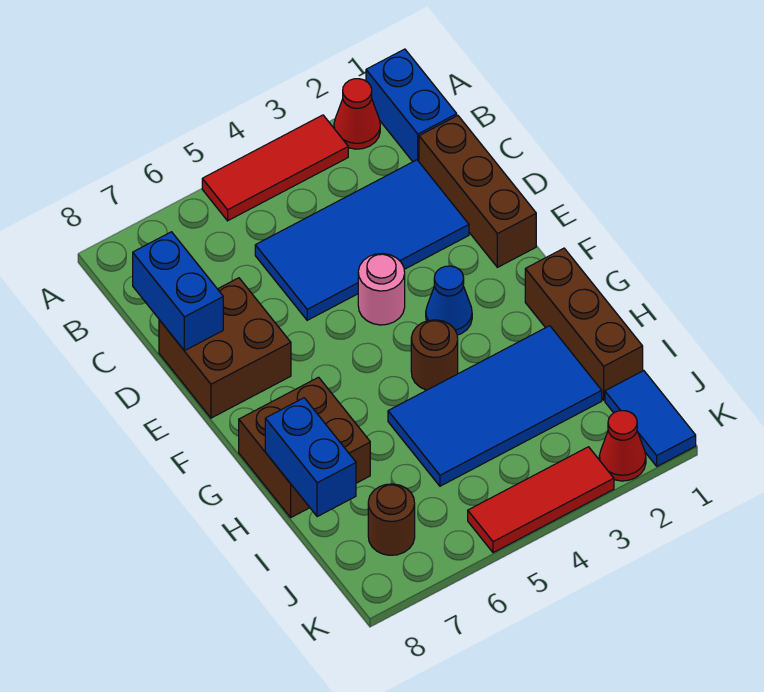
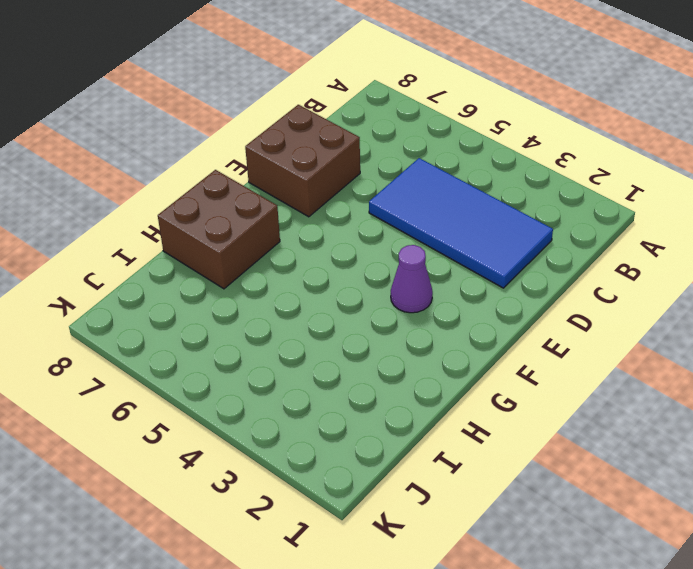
purple cone F3 level 1 -> blue cone F3 level 1
none -> blue brick A1:B1 level 1
none -> red cone A2 level 1
none -> red tile A3:A5 level 1

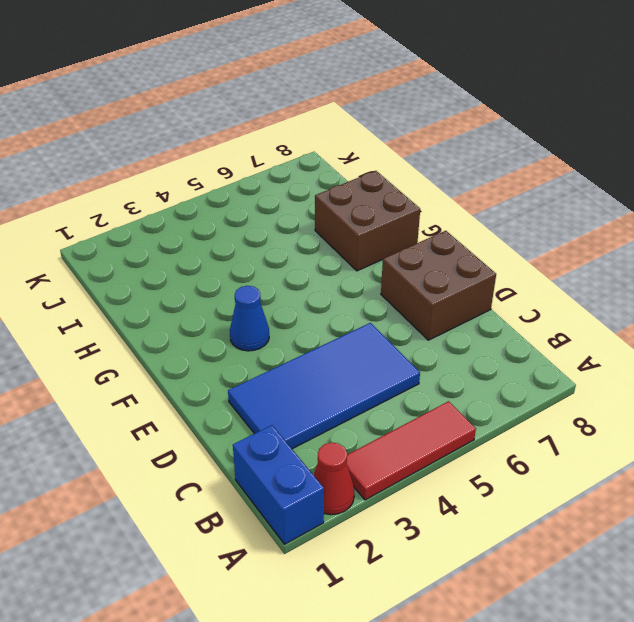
none -> brown brick C1:E1 level 1
none -> pink round brick E4 level 1
none -> brown brick G1:I1 level 1

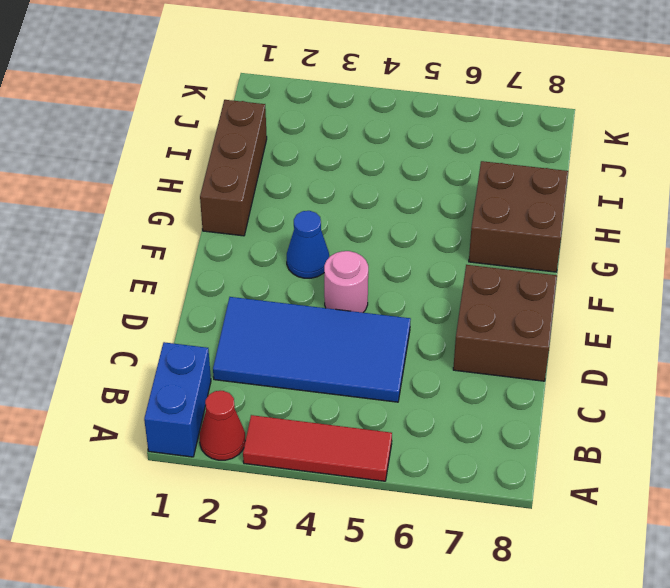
none -> brown brick C1:E1 level 1
none -> brown round brick G4 level 1
none -> blue tile H2:I5 level 1

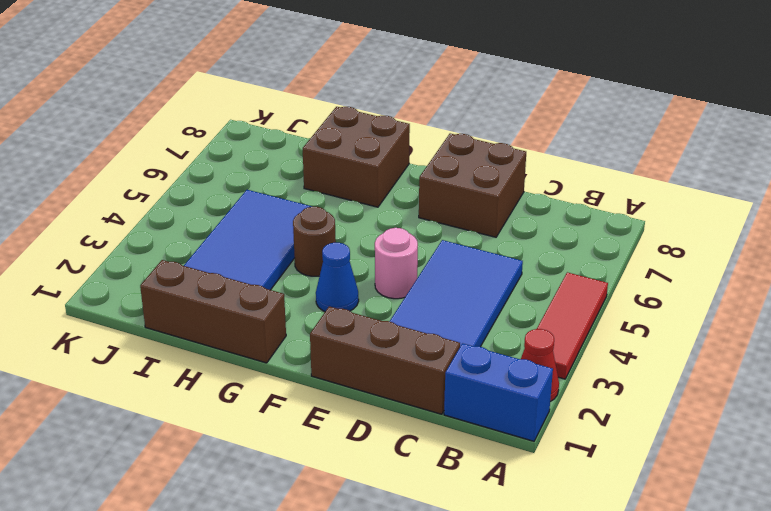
none -> blue tile J1:K1 level 1
none -> brown round brick J7 level 1
none -> red cone K2 level 1

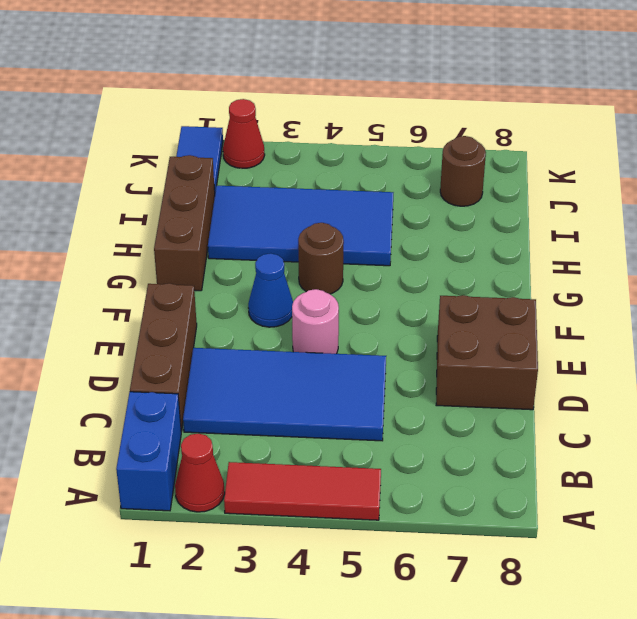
none -> brown brick G7:H8 level 1
none -> red tile K3:K5 level 1
none -> blue brick C8:D8 level 2

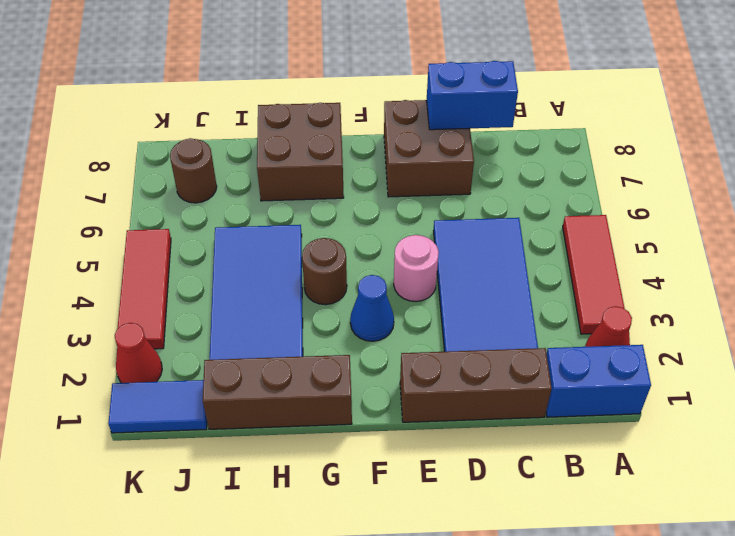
none -> blue brick H8:I8 level 2

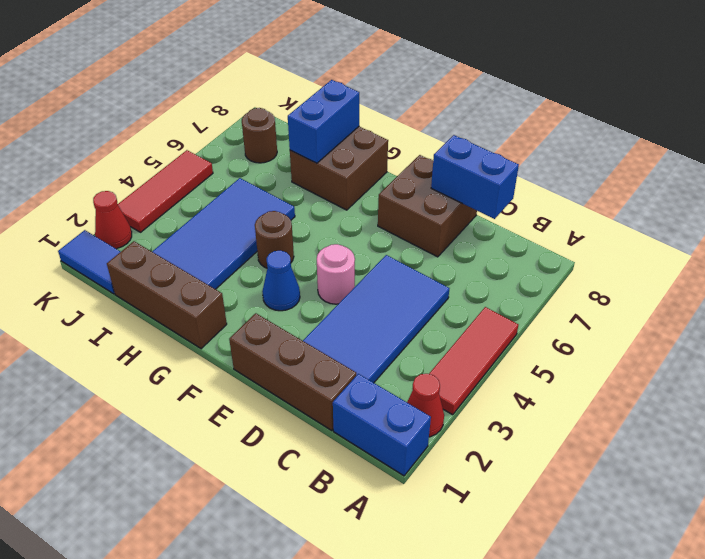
blue brick H7:H8 level 2 -> blue brick H8:I8 level 2

